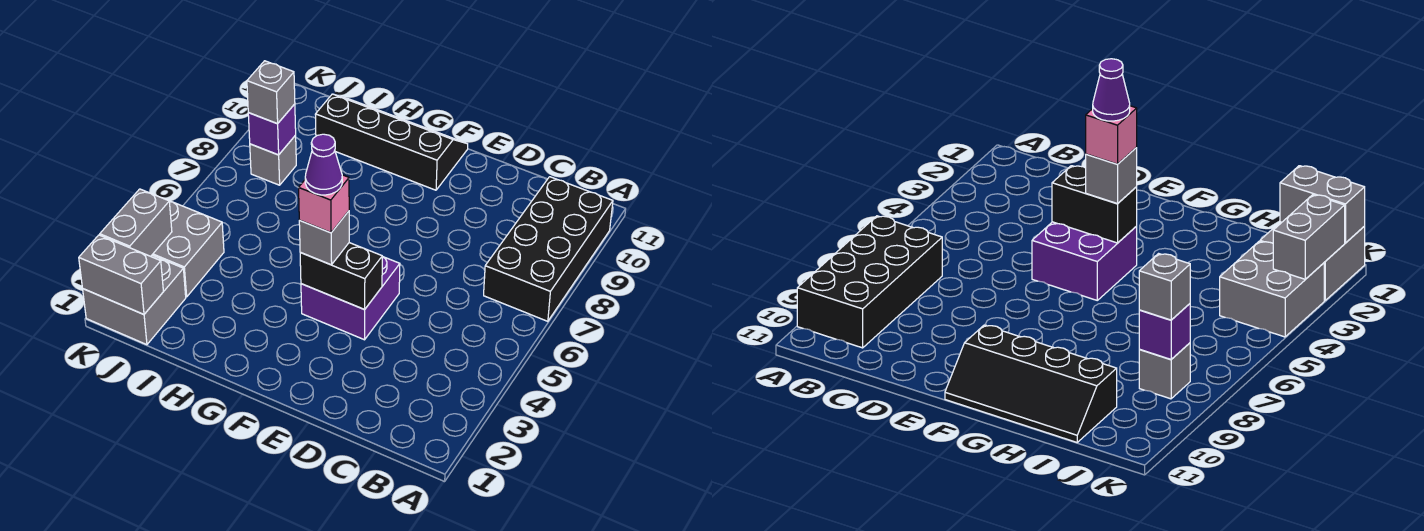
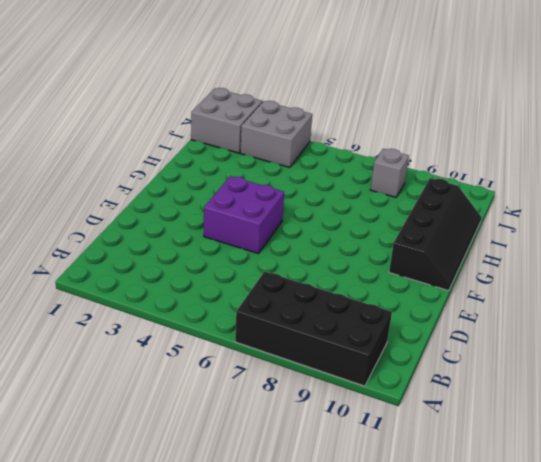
none -> black brick E4:F4 level 2
none -> grey brick J1:K1 level 2
none -> purple brick J8 level 2

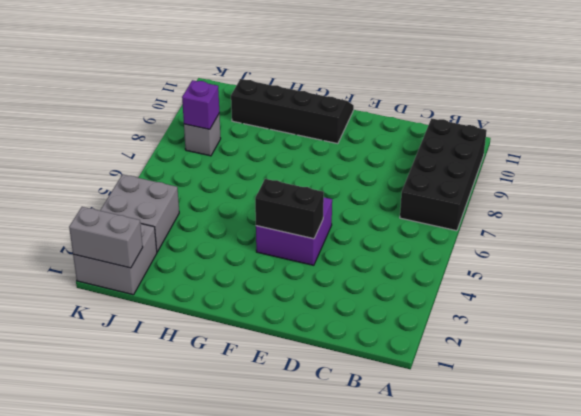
none -> grey brick K2:K3 level 2
none -> grey brick F4 level 3
none -> grey brick J8 level 3

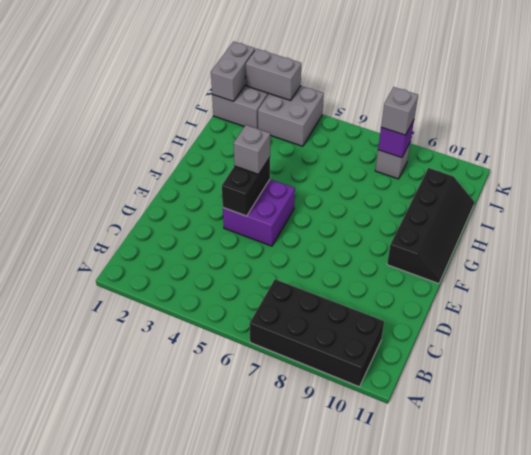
none -> pink brick F4 level 4
none -> purple cone F4 level 5

